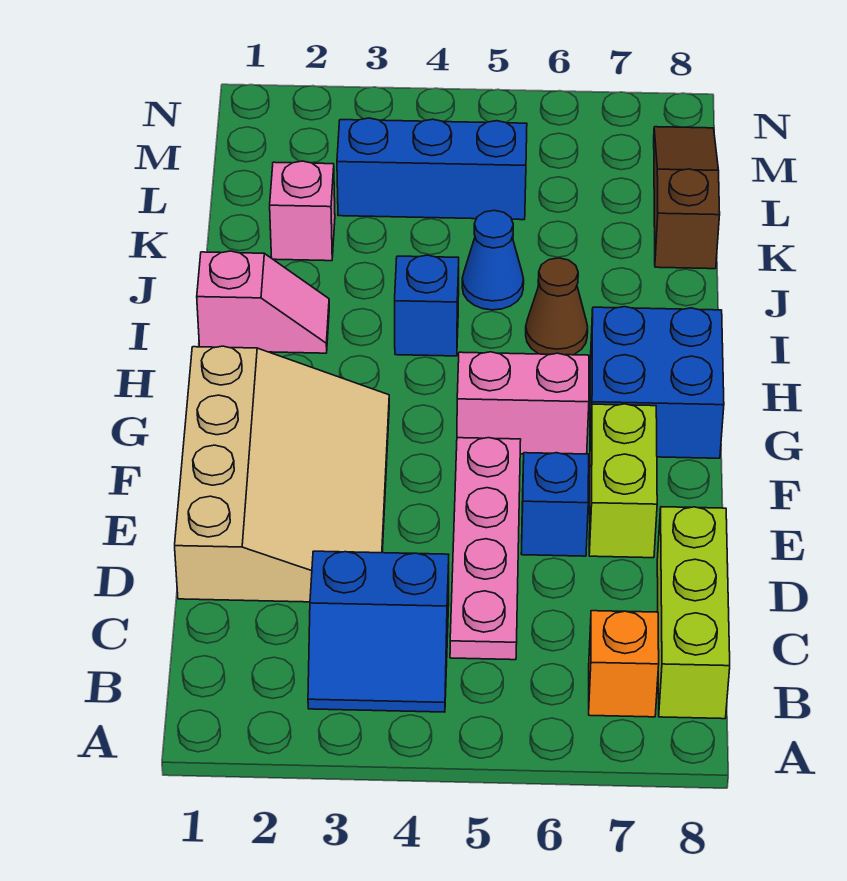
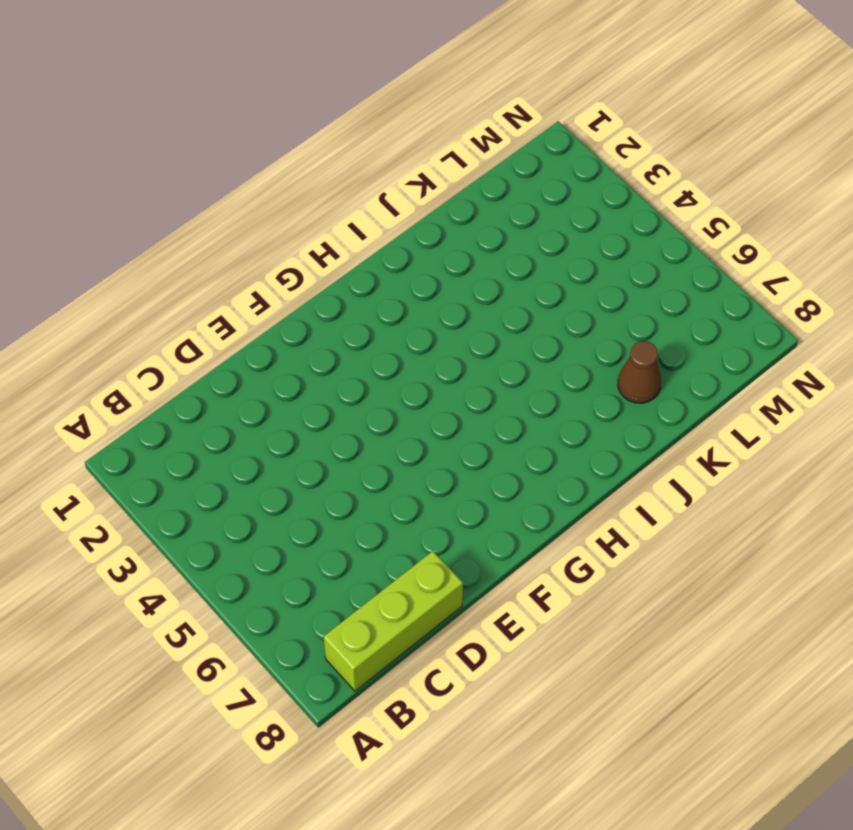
brown cone K7 level 1 -> brown cone I6 level 1
none -> blue slope B3:C4 level 1 top C
none -> orange brick B7 level 1
none -> pink plate C5:F5 level 1

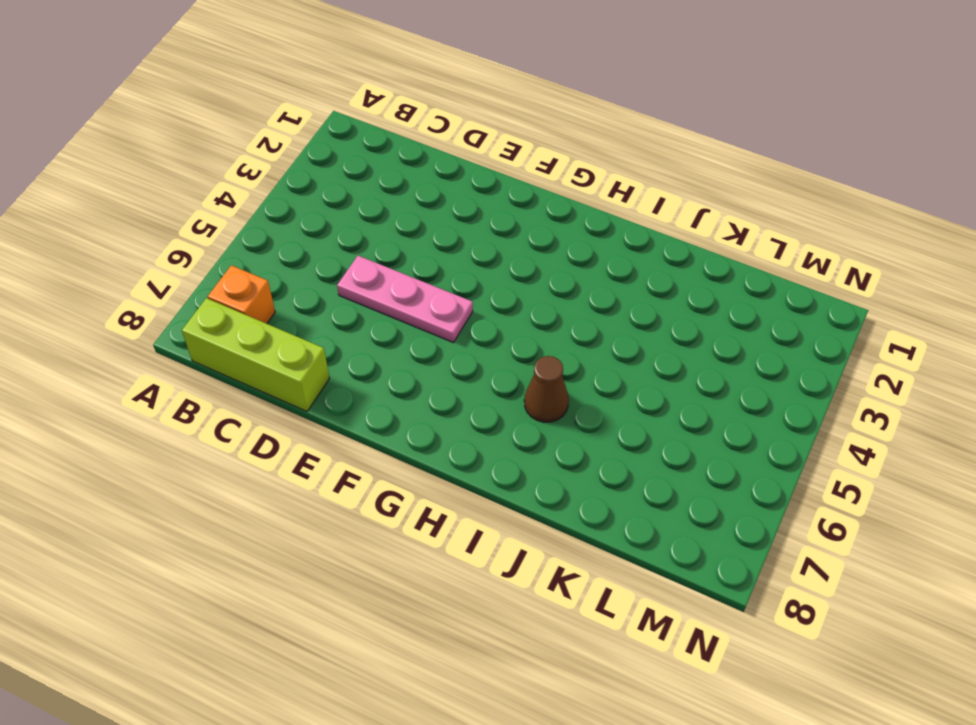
pink plate D5:F5 level 1 -> pink plate C5:F5 level 1
none -> blue slope B3:C4 level 1 top C
none -> tan slope D1:G3 level 1 top 1
none -> blue brick E6 level 1

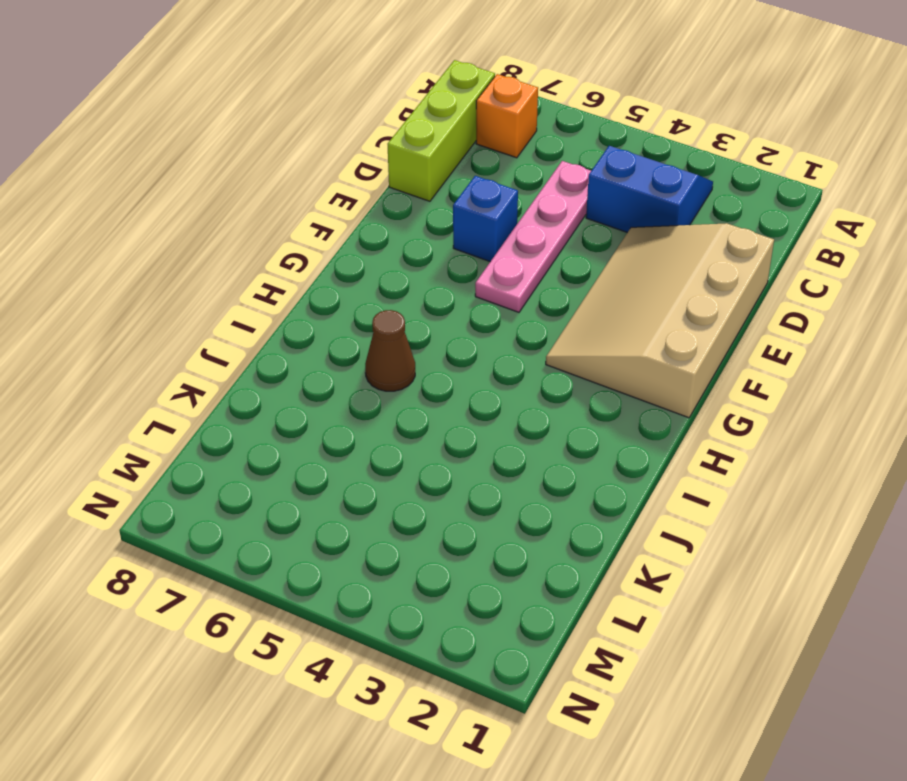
none -> lime brick E7:F7 level 1
none -> pink brick G5:G6 level 1
none -> blue brick G7:H8 level 1

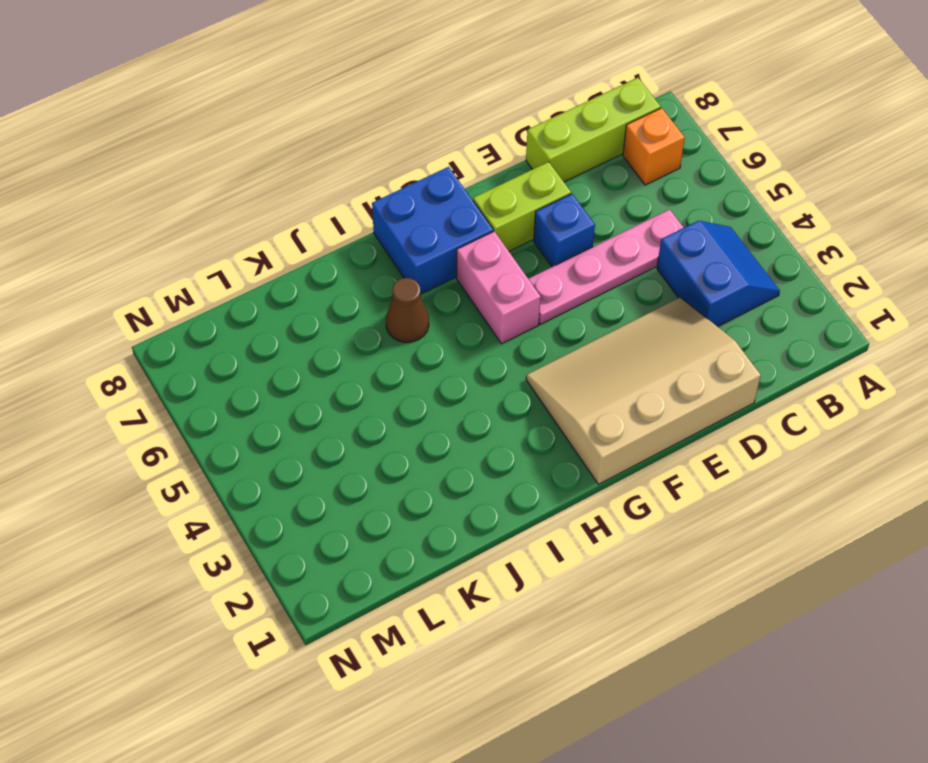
none -> pink slope I1:I2 level 1 top 1
none -> blue brick I4 level 1
none -> blue cone J5 level 1

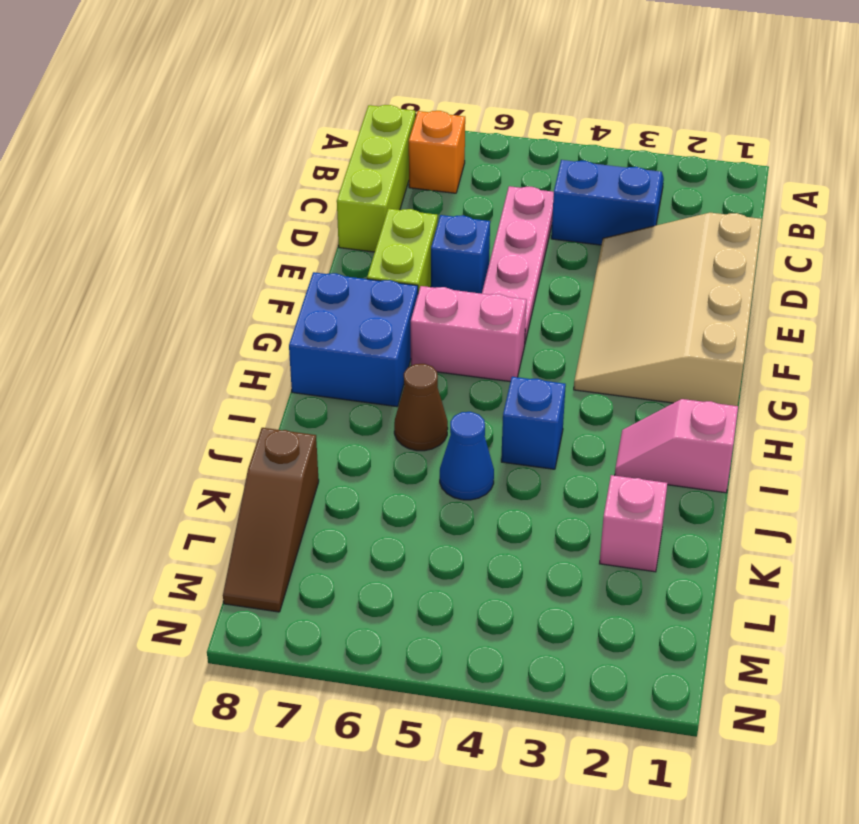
none -> blue brick L3:L5 level 1

